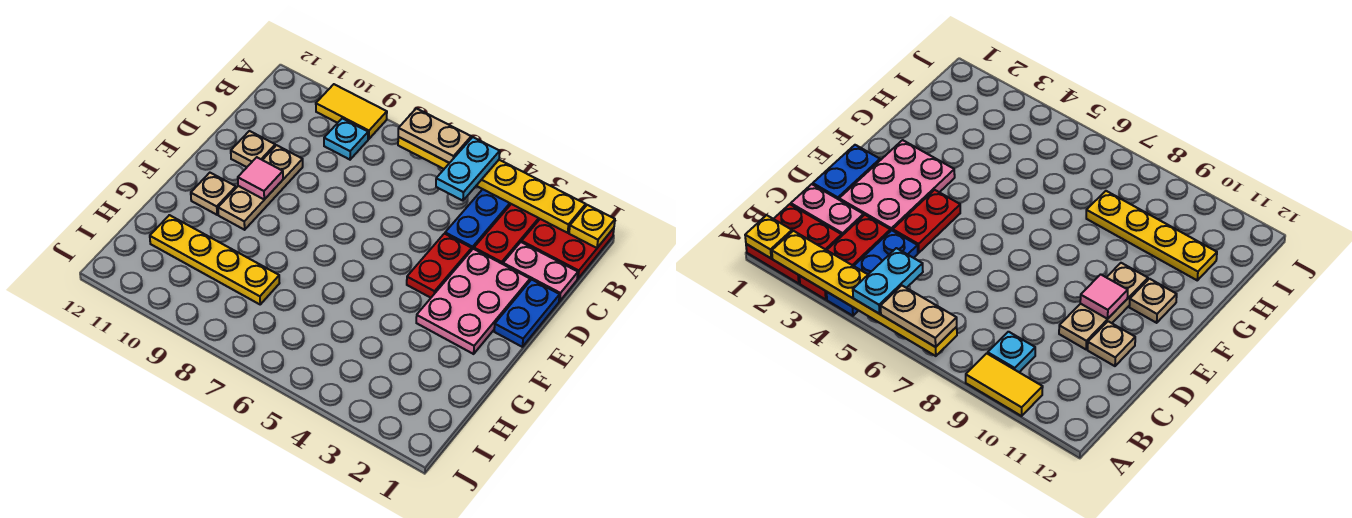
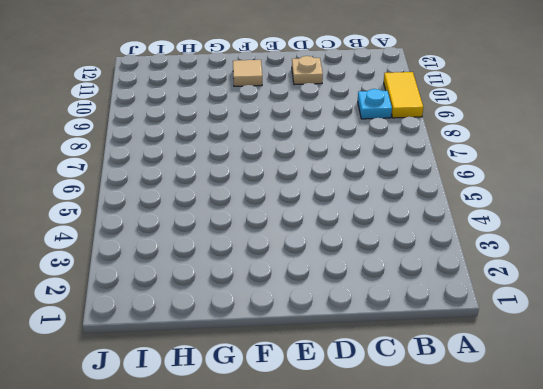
tan tile F11 level 1 -> tan plate F11 level 1
none -> red plate A1:B2 level 1
none -> red plate A3:C3 level 1
none -> blue plate A4:C4 level 1

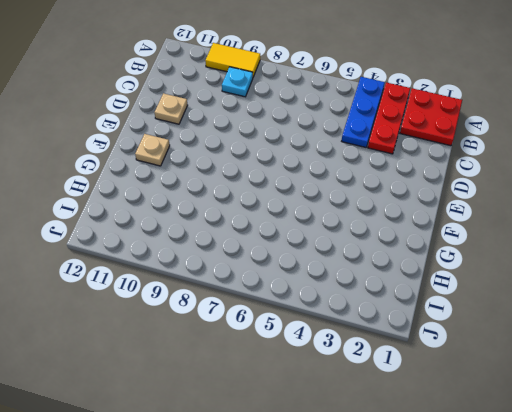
none -> pink plate C1:C2 level 1
none -> blue plate D1:E1 level 1
none -> pink plate D2:F3 level 1

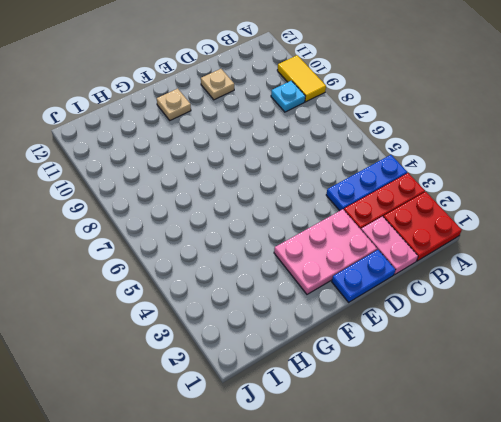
none -> red plate D4:E4 level 1
none -> tan plate D10:F10 level 1
none -> yellow plate H8:H11 level 1

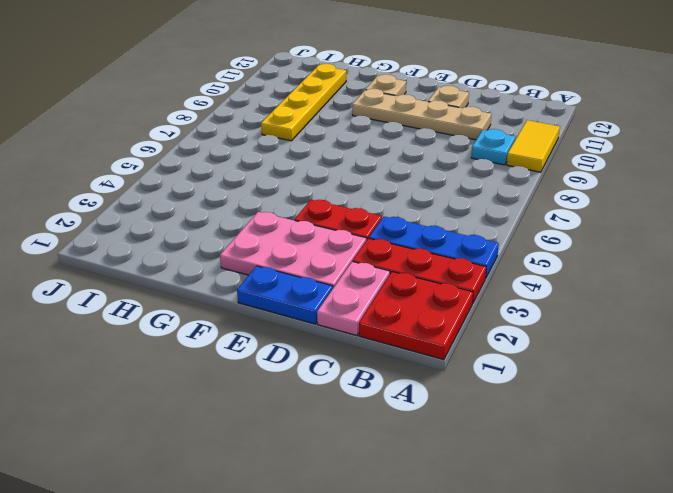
tan plate C10:F10 level 1 -> tan plate D10:F10 level 1
none -> yellow plate A1 level 2
none -> yellow plate A2:A7 level 2
none -> pink tile E10 level 2

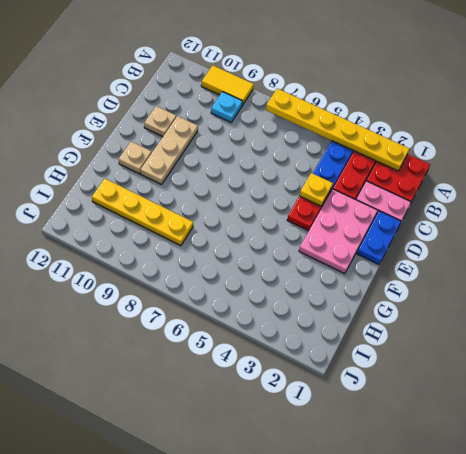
yellow plate D4 level 2 -> yellow plate A1 level 2
none -> pink tile E10 level 2
none -> cyan plate A5:B5 level 3
none -> tan plate A6:A7 level 3

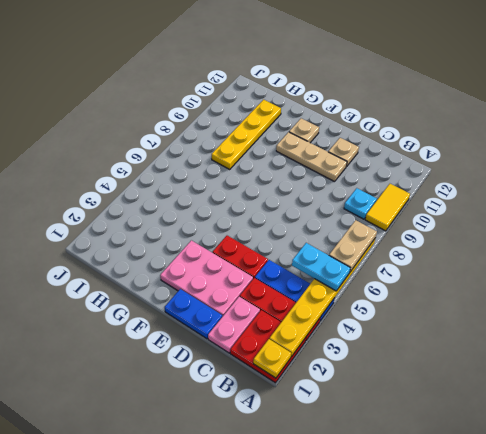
none -> pink tile E10 level 2

